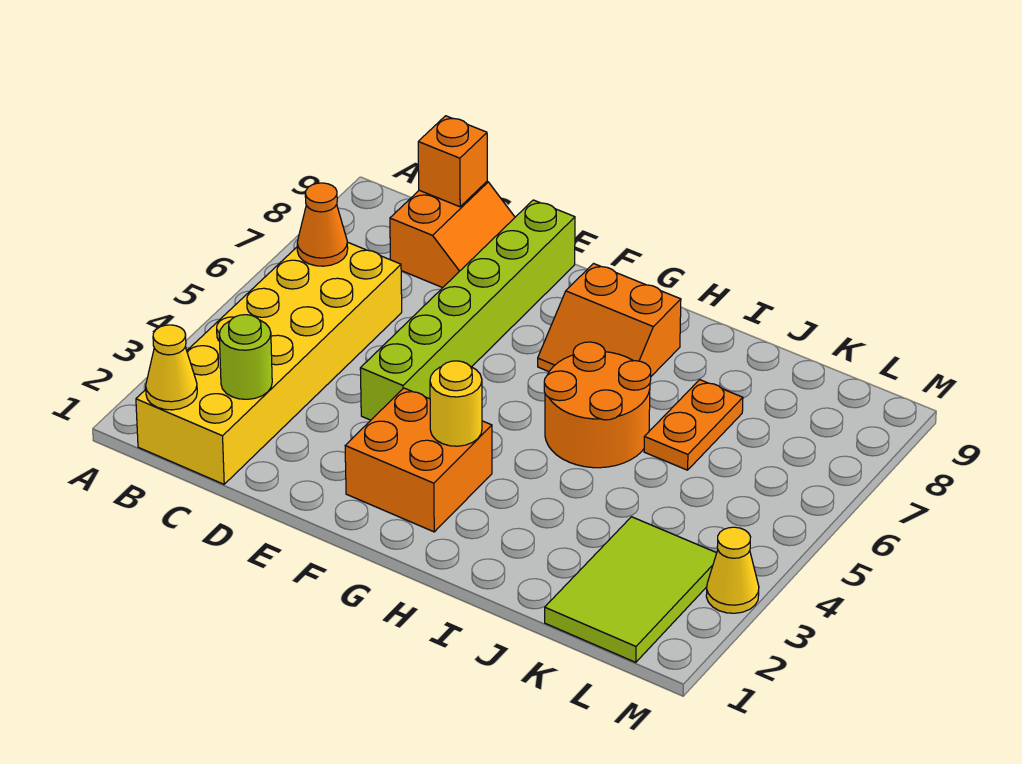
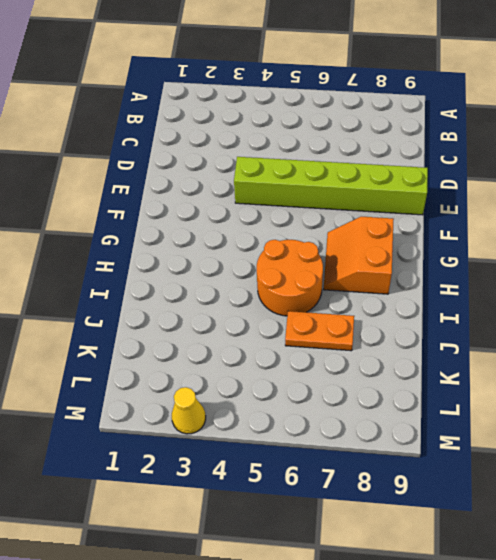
none -> yellow brick B1:C6 level 1
none -> orange slope C8:D9 level 1 top C
none -> orange brick F2:G3 level 1

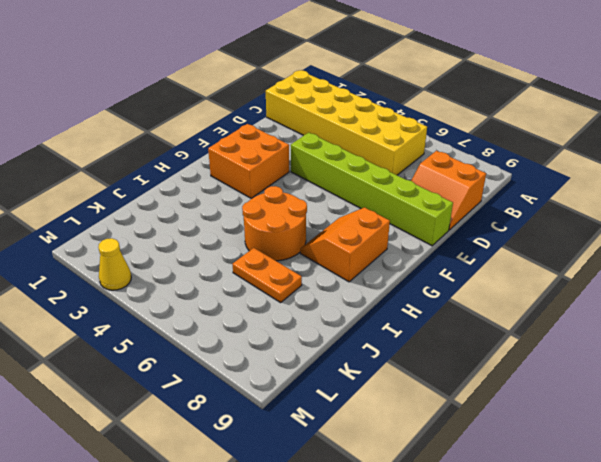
none -> lime tile K1:L3 level 1
none -> yellow cone B1 level 2
none -> orange cone B6 level 2

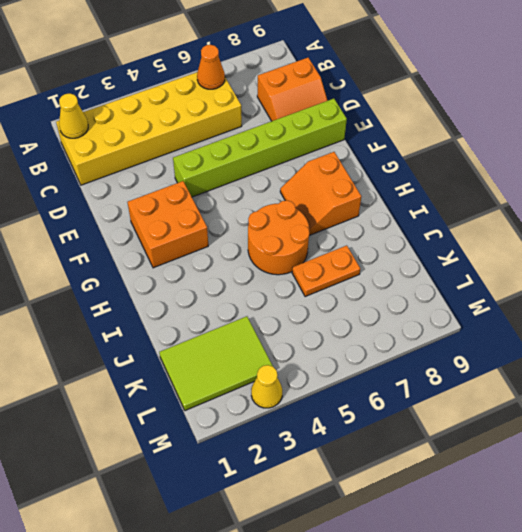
none -> lime round brick C2 level 2
none -> orange brick C9 level 2
none -> yellow round brick G3 level 2

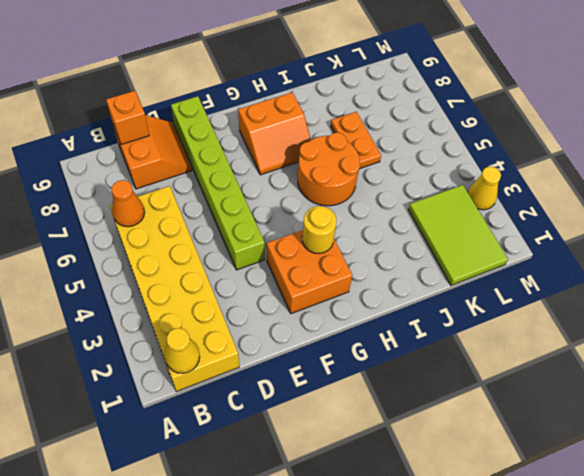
none -> lime round brick C2 level 2

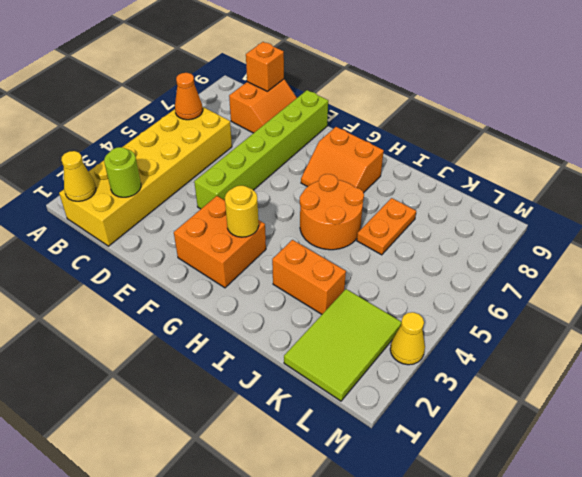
orange brick I3:J3 level 1 -> none

